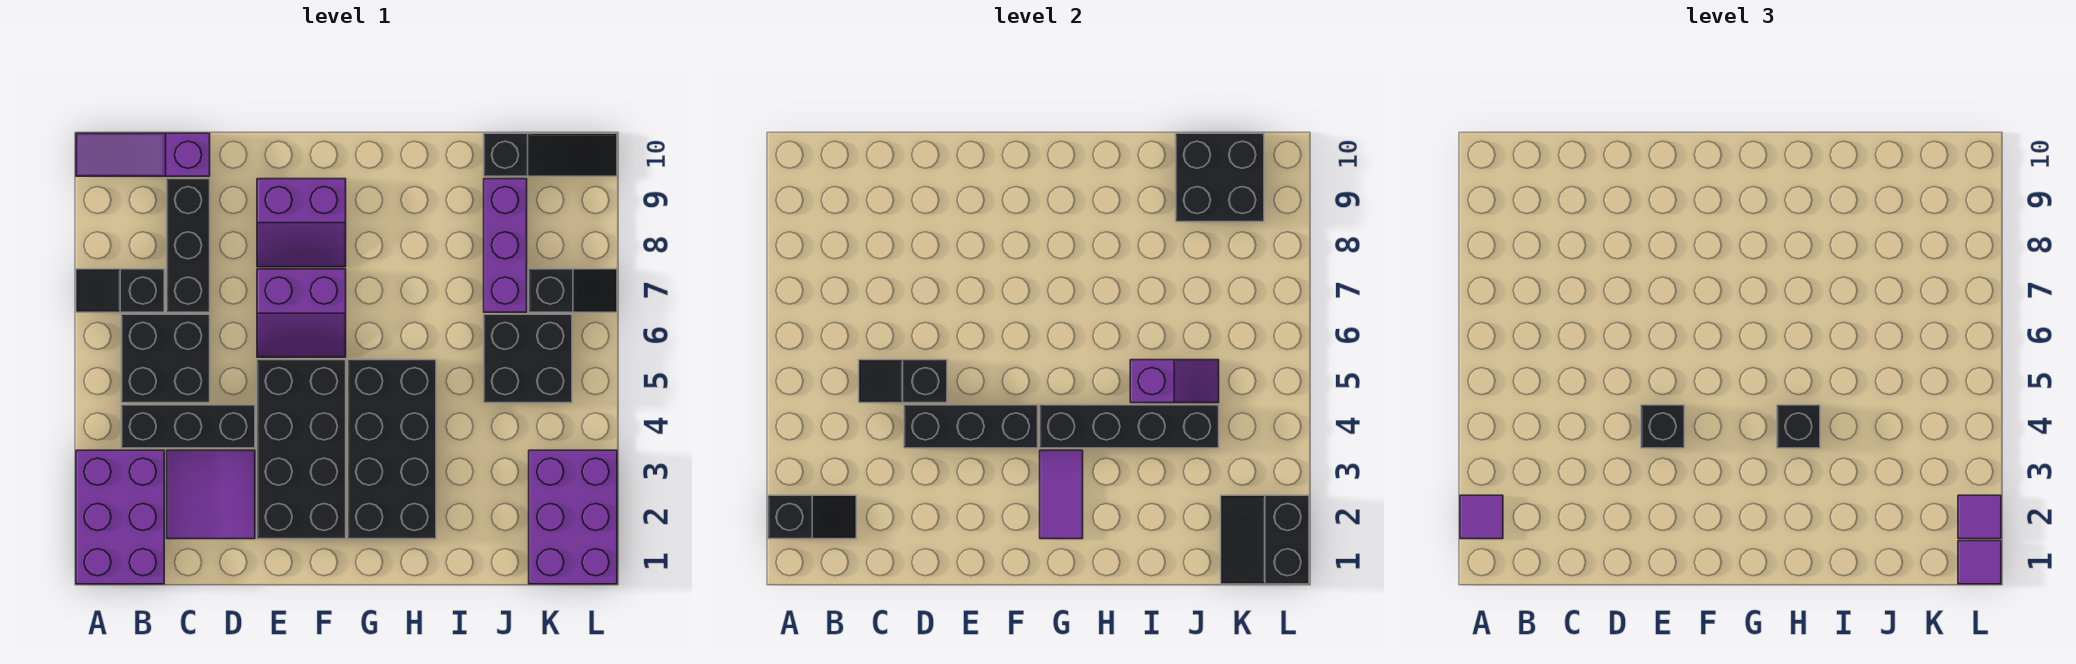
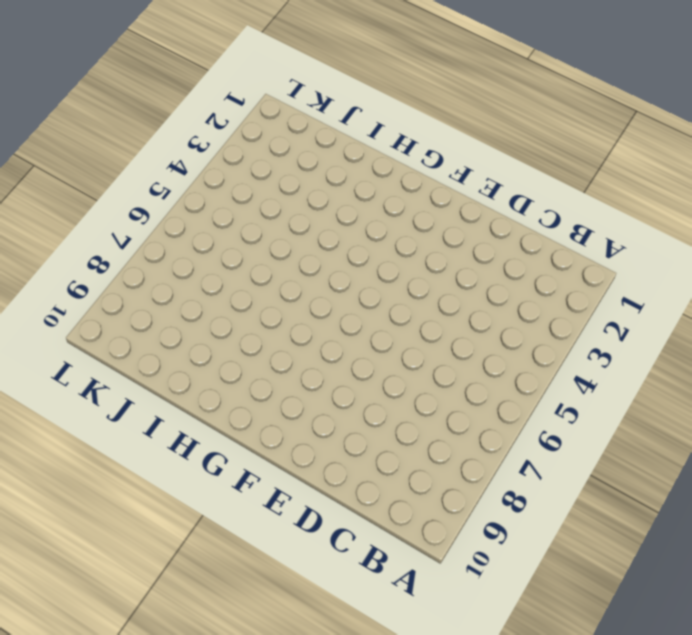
none -> purple brick A1:B3 level 1
none -> black slope A7:B7 level 1 top B
none -> purple slope A10:C10 level 1 top C

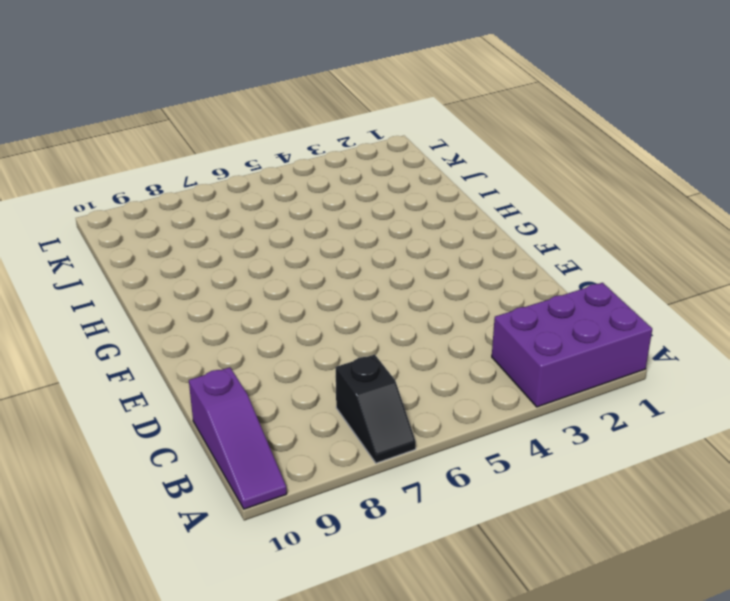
none -> black brick B4:D4 level 1
none -> black brick B5:C6 level 1
none -> purple tile C2:D3 level 1

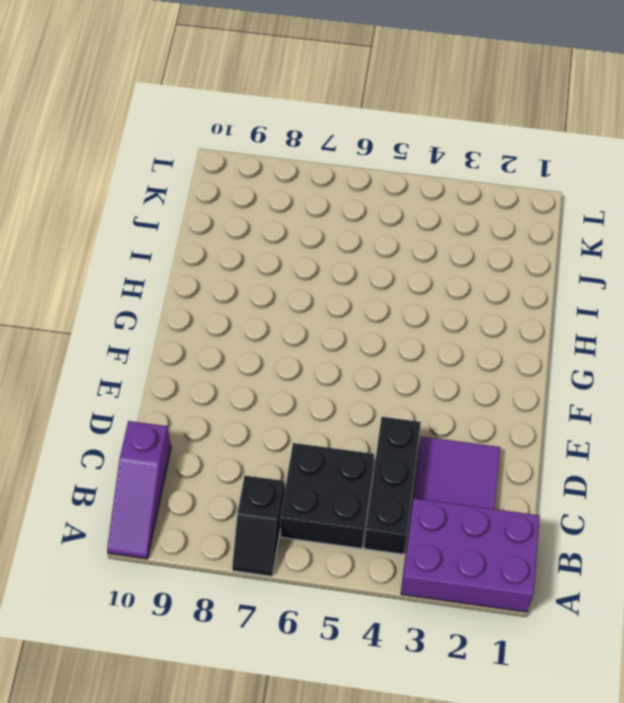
none -> black brick C7:C9 level 1
none -> black brick E2:F5 level 1
none -> purple slope E6:F7 level 1 top 7

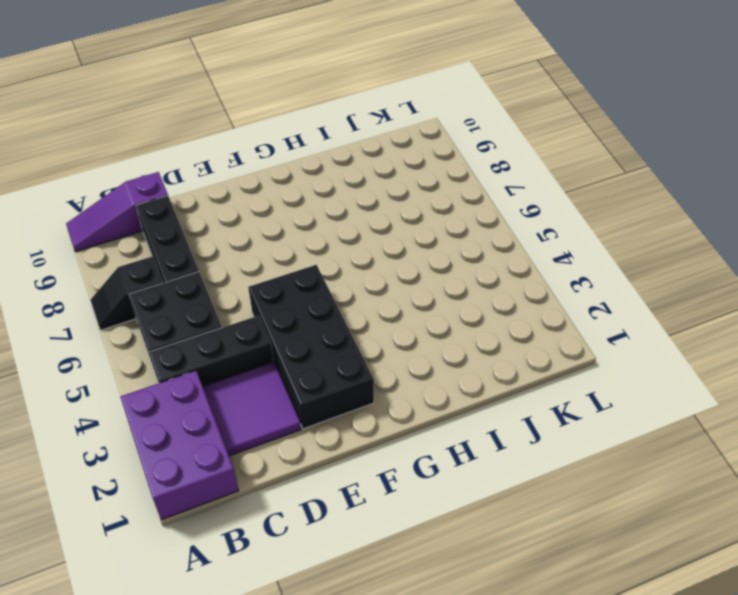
none -> purple slope E6:F7 level 1 top 7
none -> purple slope E8:F9 level 1 top 9
none -> black brick G2:H5 level 1

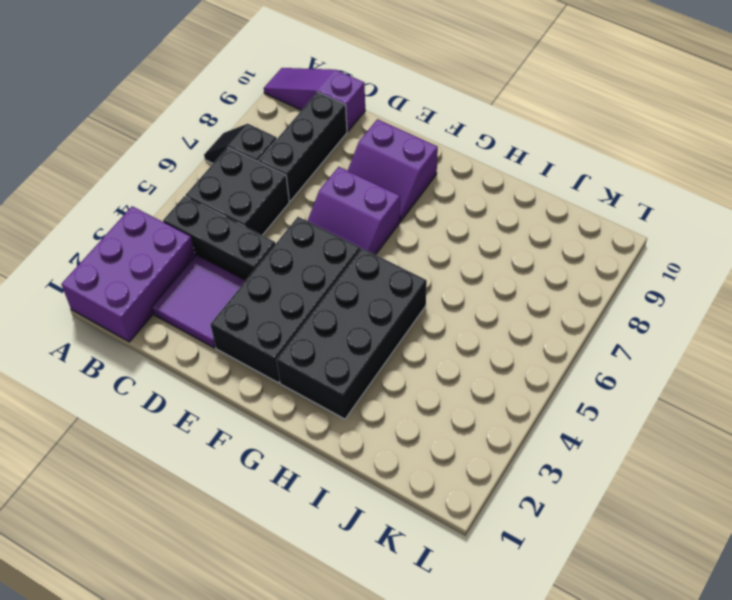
none -> black brick J5:K6 level 1
none -> purple brick J7:J9 level 1
none -> black slope J10:L10 level 1 top J

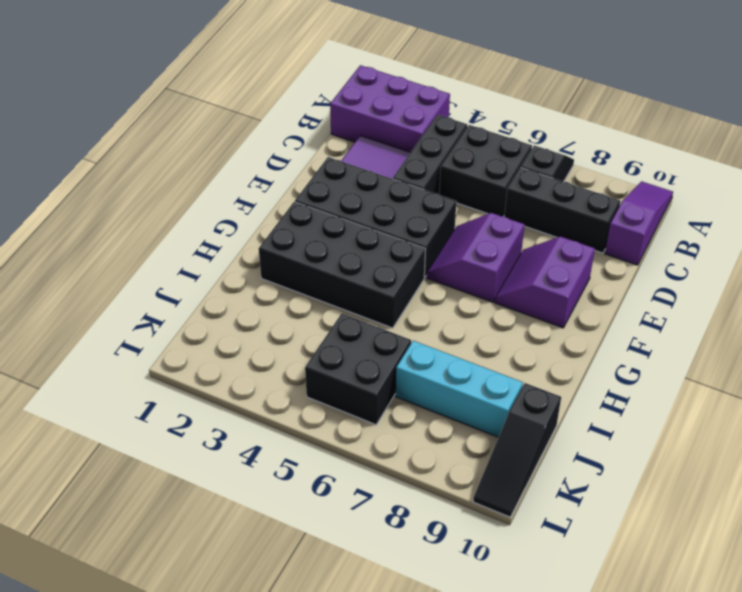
cyan brick J7:J9 level 1 -> purple brick J7:J9 level 1
none -> purple brick K1:L3 level 1
none -> black slope K7:L7 level 1 top K
none -> black slope A2:B2 level 2 top A

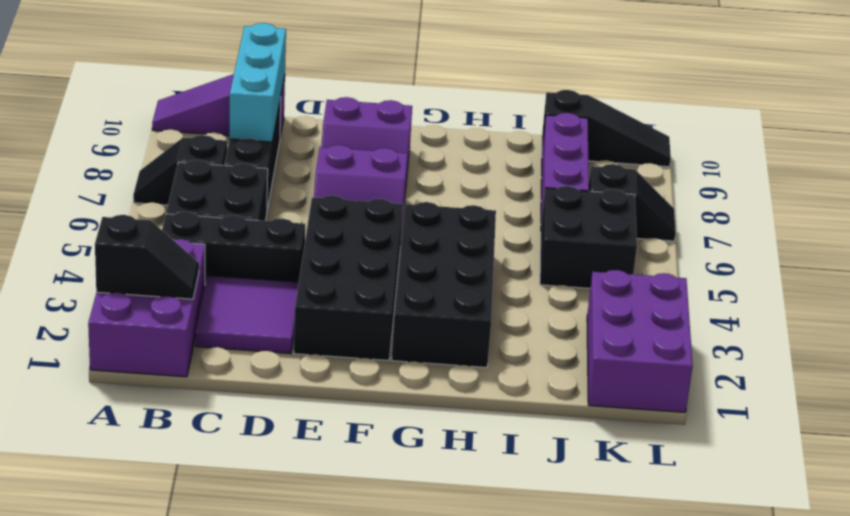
cyan brick C8:C10 level 2 -> none
none -> black slope C5:D5 level 2 top D
none -> black brick D4:F4 level 2
none -> purple tile G2:G3 level 2

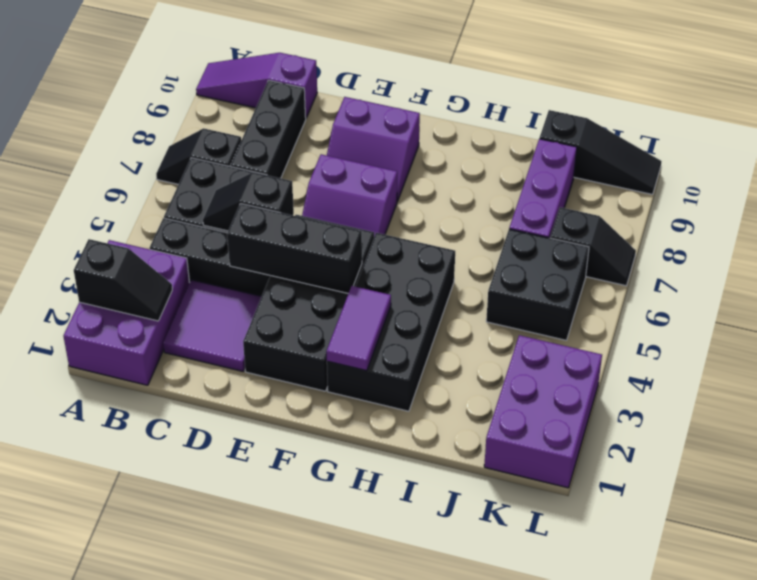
none -> black brick G4:J4 level 2
none -> purple slope I5:J5 level 2 top I
none -> black brick J9:K10 level 2

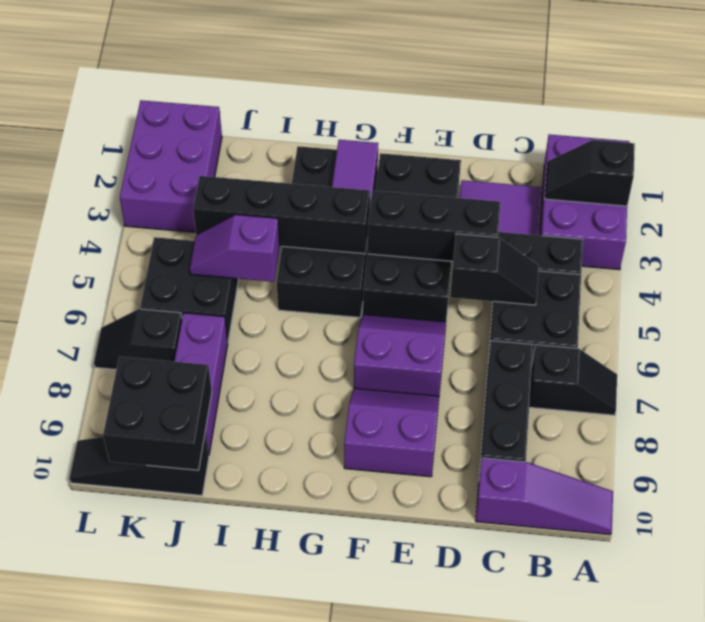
none -> black slope K1:L2 level 2 top L
none -> purple tile A2 level 3
none -> black brick E4 level 3

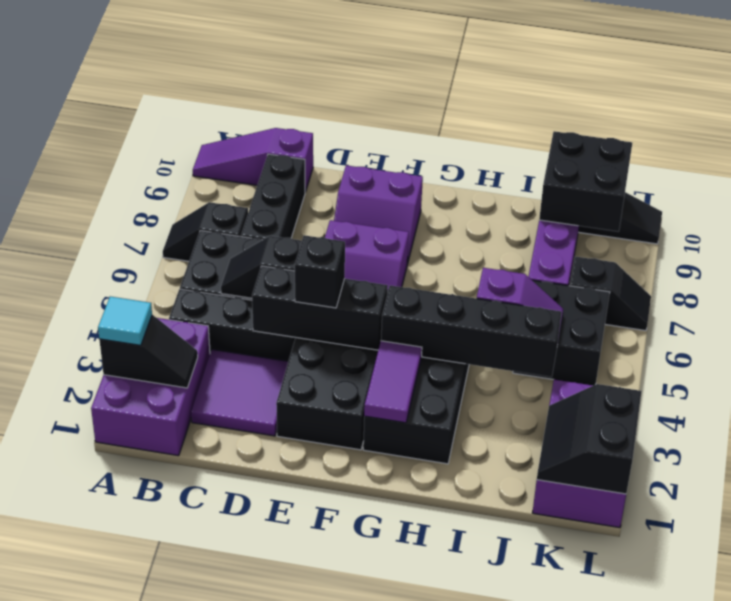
cyan tile A2 level 3 -> purple tile A2 level 3
none -> black brick H4 level 3
none -> purple tile L1 level 3
none -> purple tile L2 level 3

